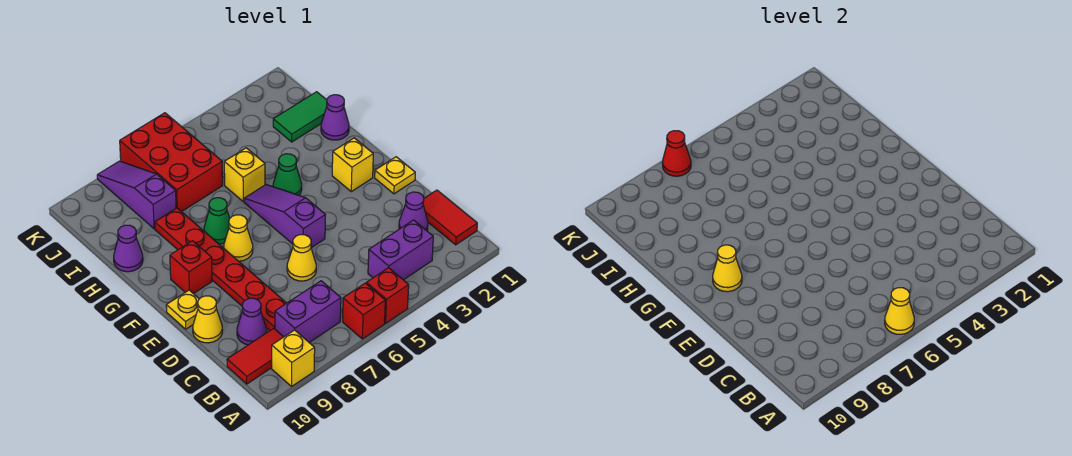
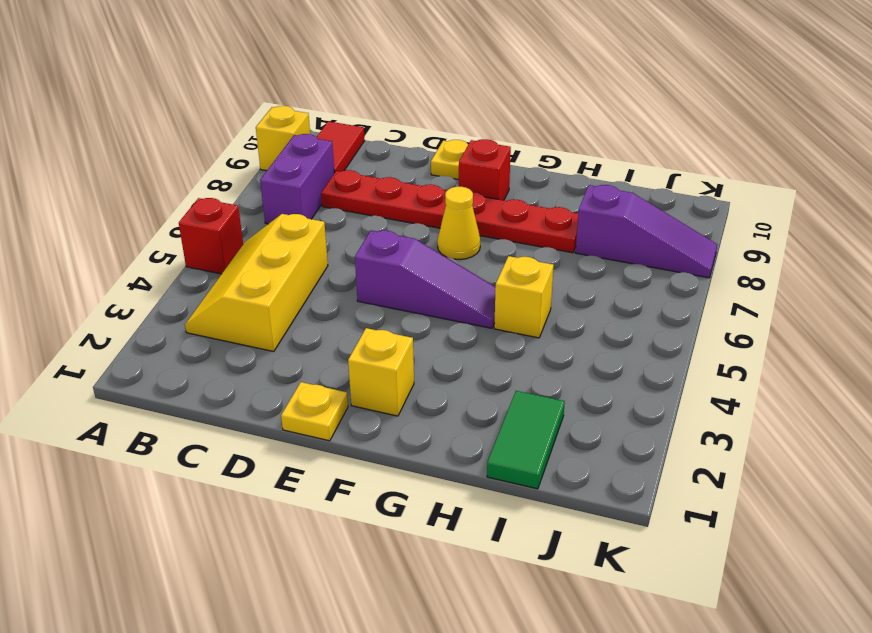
yellow slope B3:C5 level 1 top C -> purple brick B3:B4 level 1
none -> red brick A6 level 1
none -> red tile B1:C1 level 1
none -> purple cone C2 level 1

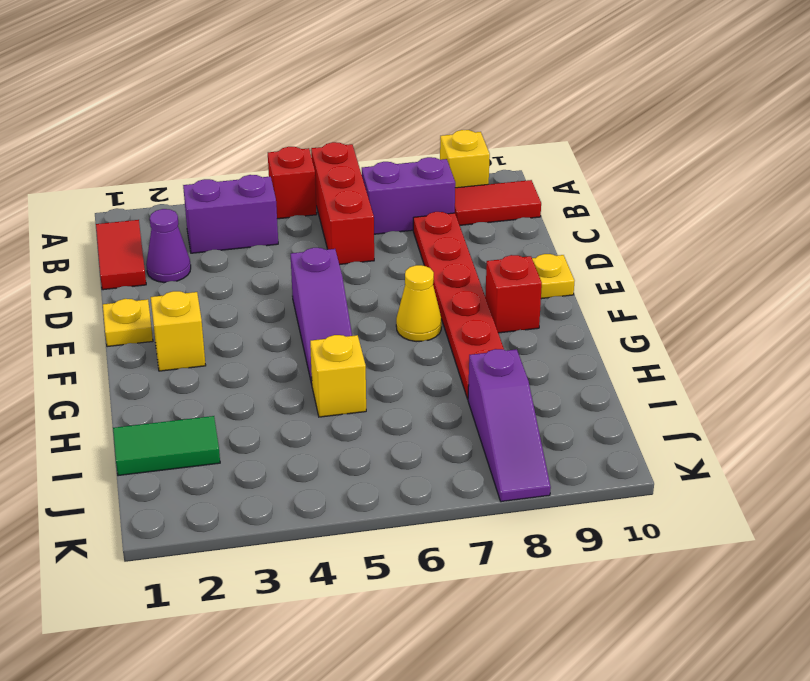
red brick A6:C6 level 1 -> red brick A6 level 1
none -> purple cone C9 level 1
none -> yellow cone D6 level 1
none -> yellow cone D10 level 1

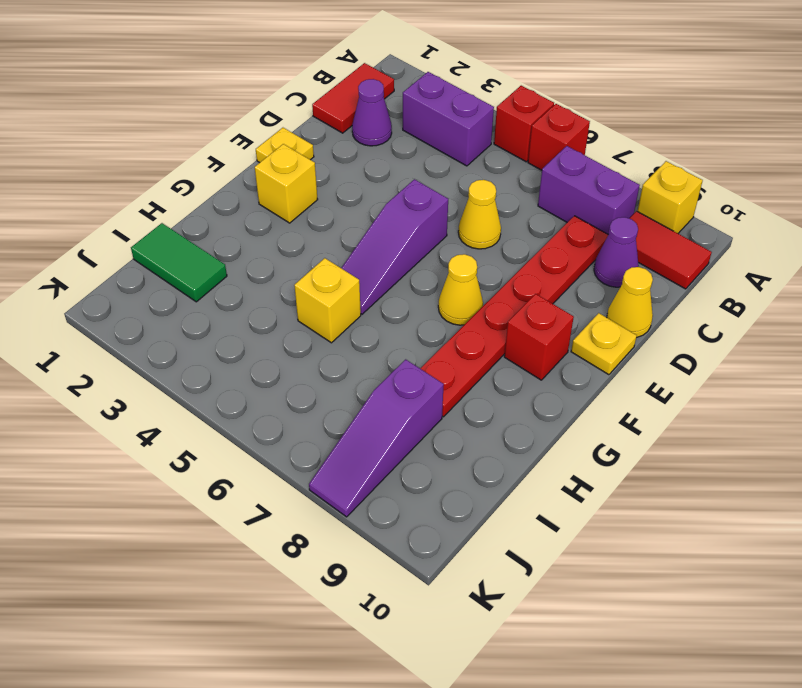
none -> green cone G4 level 1
none -> green cone G7 level 1
none -> purple cone H1 level 1

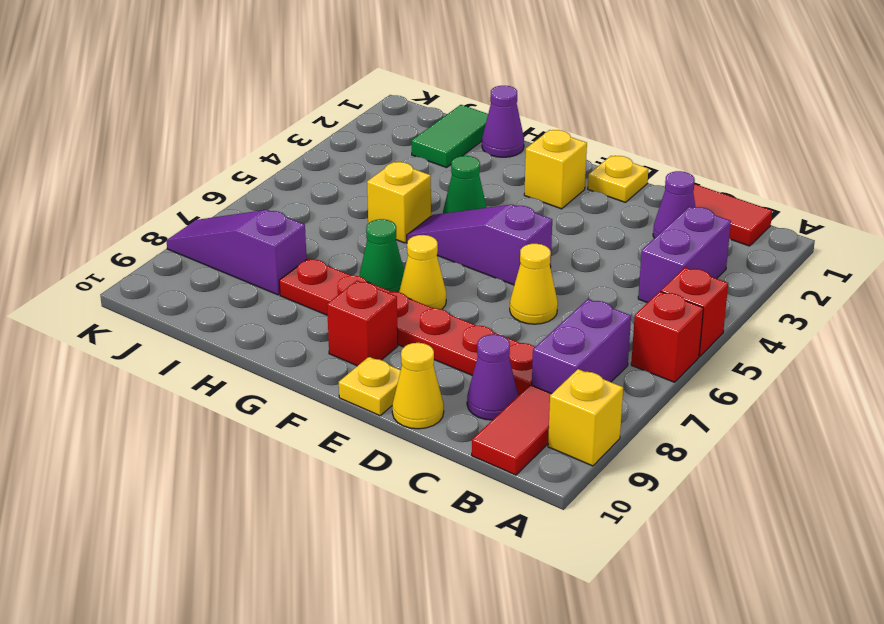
none -> purple cone H10 level 1
none -> red brick I6:K7 level 1
none -> yellow cone A6 level 2

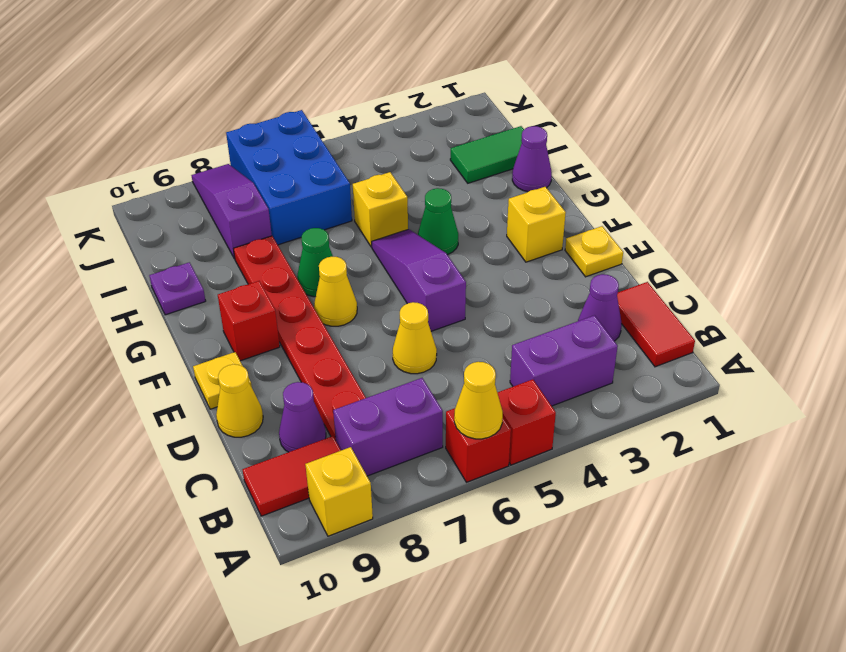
purple plate H10 level 1 -> purple cone H10 level 1
blue brick I6:K7 level 1 -> red brick I6:K7 level 1
none -> yellow cone F9 level 2
none -> red cone K7 level 2

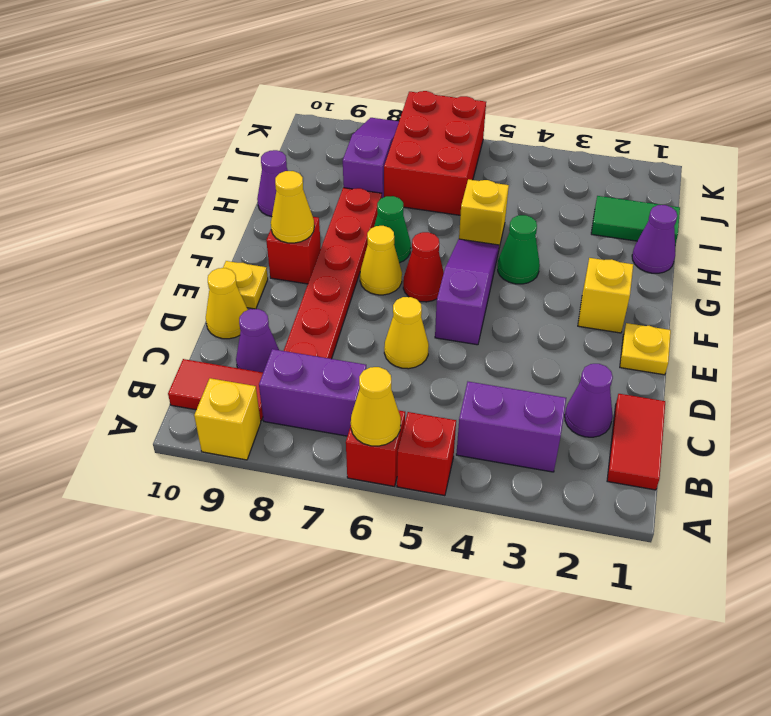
red cone F6 level 1 -> red cone K7 level 2

